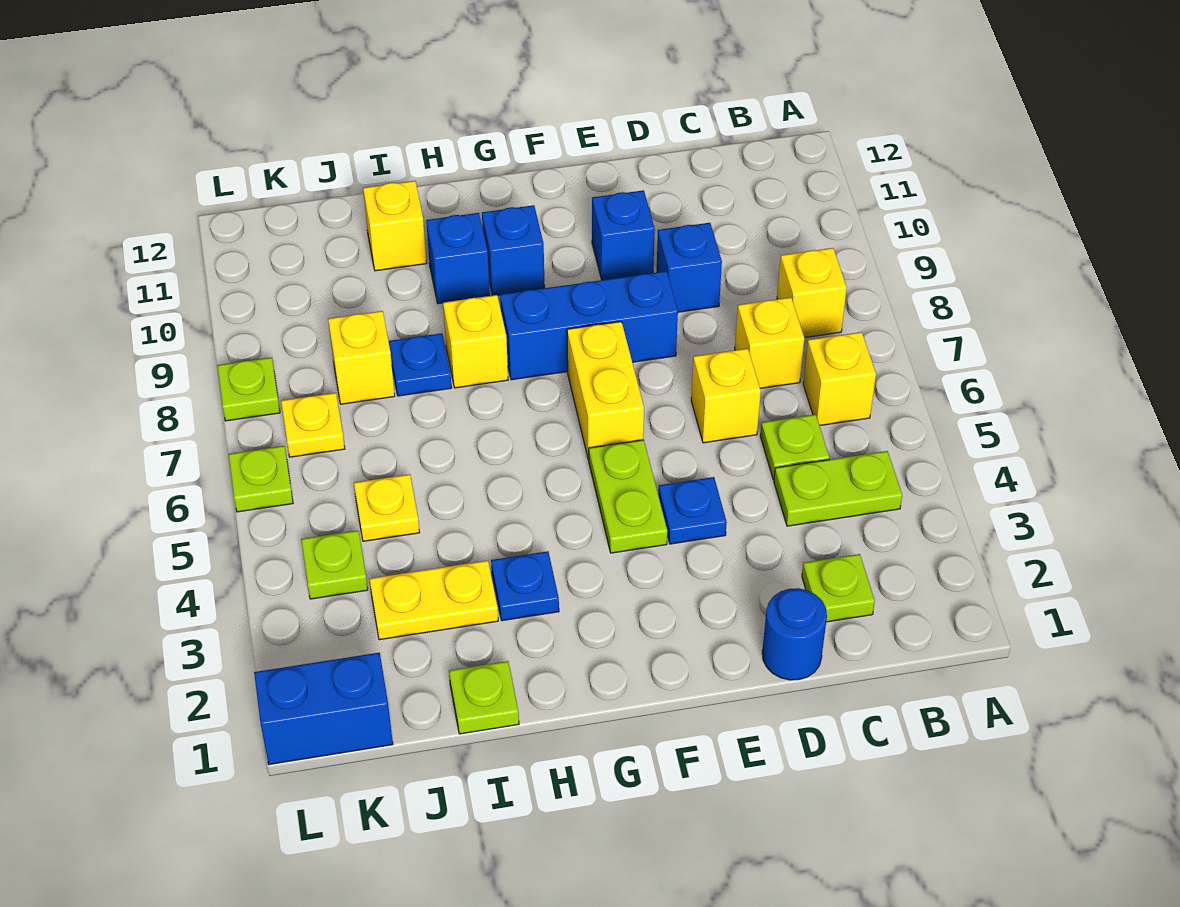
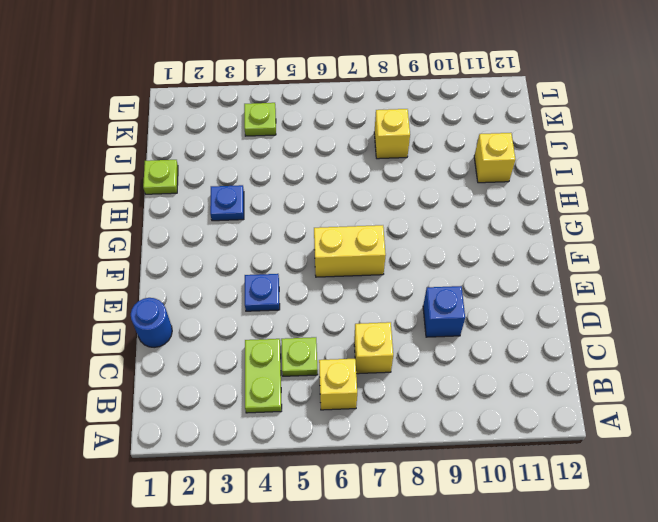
none -> yellow brick B8 level 1
none -> lime plate C2 level 1
none -> yellow brick D6 level 1

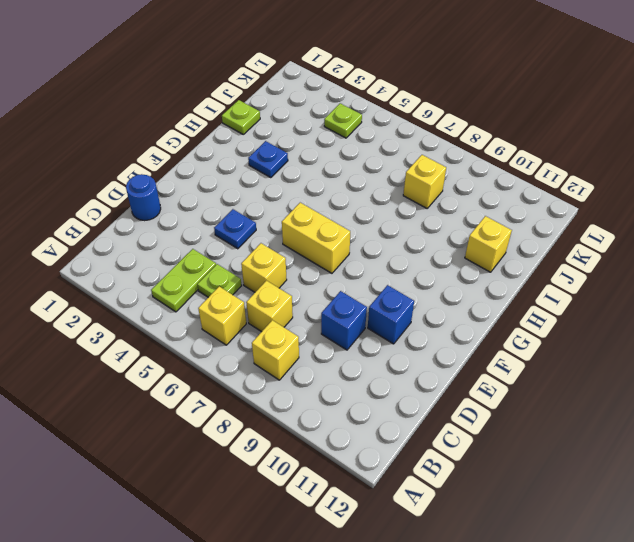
none -> lime plate C2 level 1
none -> blue brick E8:G8 level 1
none -> lime plate F4:F5 level 1

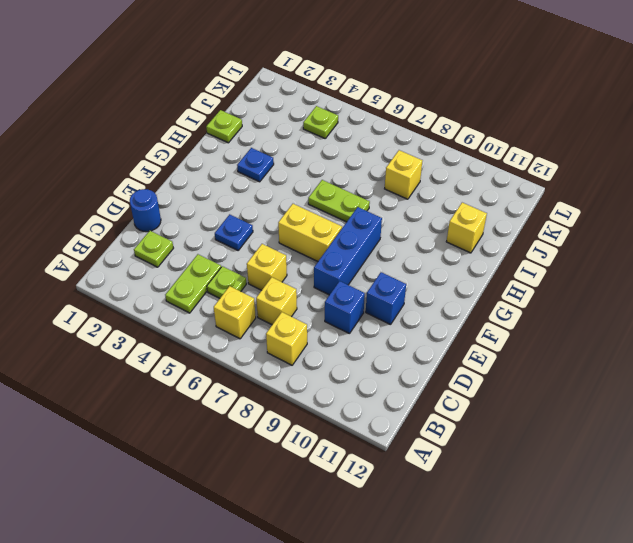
lime plate H6:H7 level 1 -> lime plate F4:F5 level 1
none -> blue brick G10 level 1
none -> yellow brick H8 level 1
none -> blue brick H10 level 1

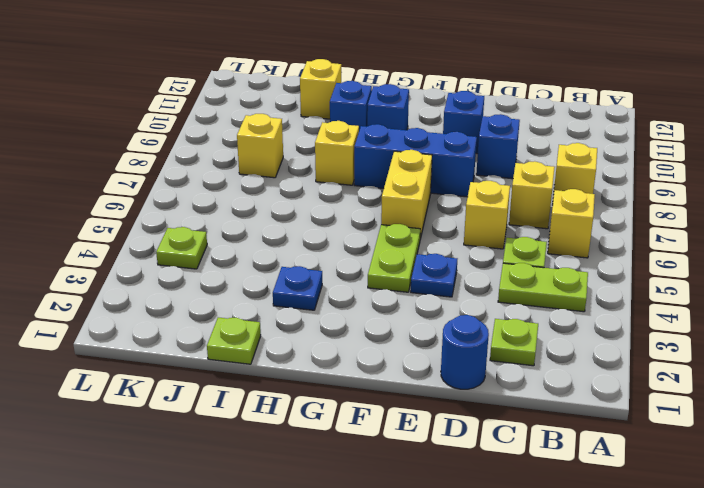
none -> yellow plate I3:J3 level 1
none -> blue plate I8 level 1
none -> yellow plate J5 level 1

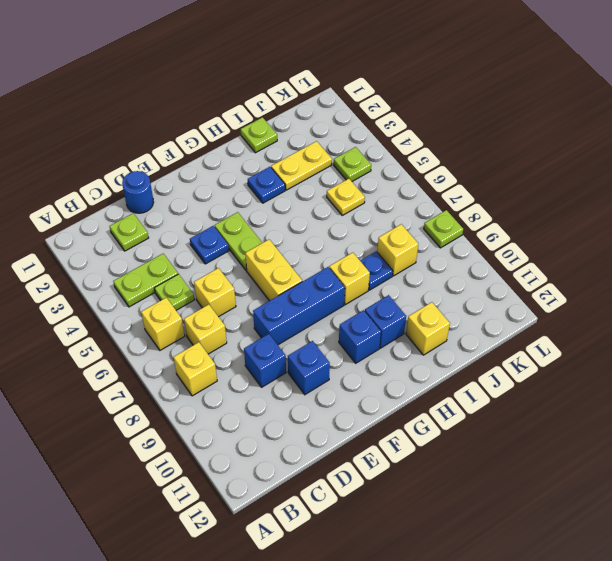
none -> blue brick K1:L1 level 1
none -> yellow plate K7 level 1
none -> lime plate L6 level 1

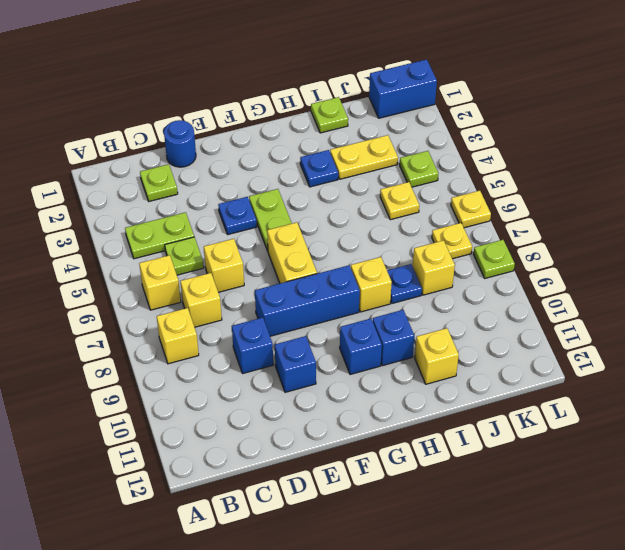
yellow plate L6 level 1 -> lime plate L6 level 1

